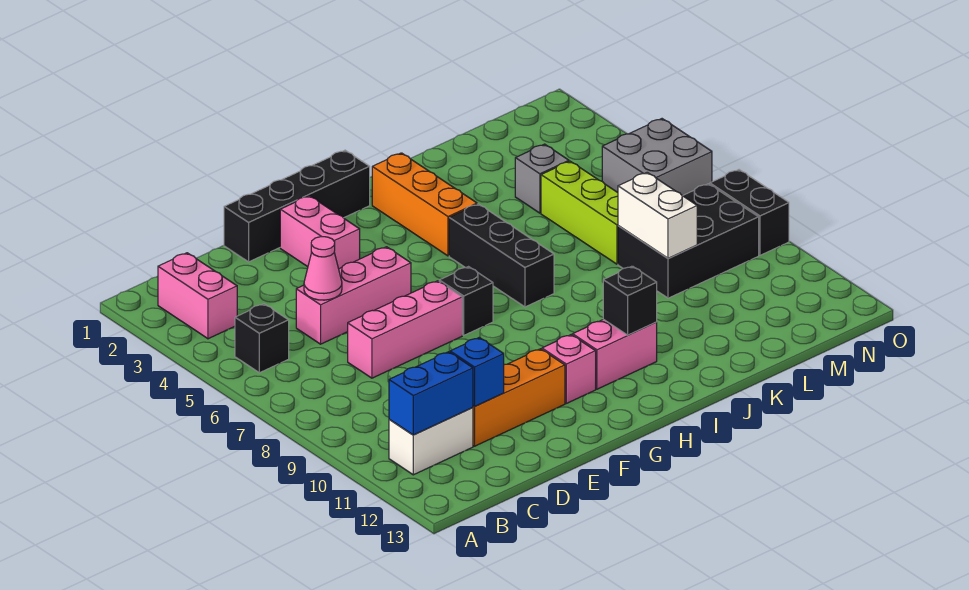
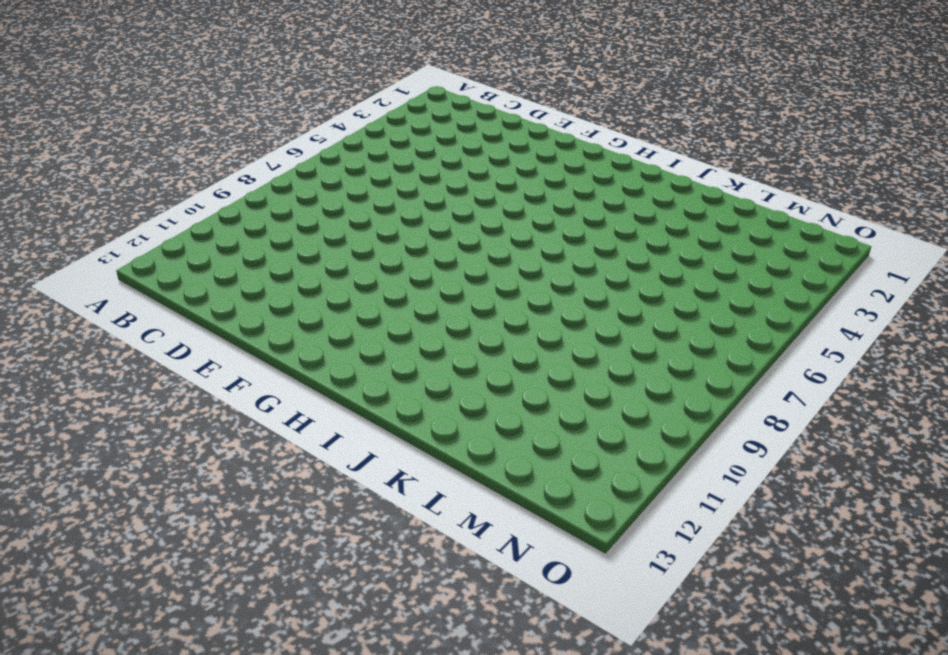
none -> pink brick B2:B3 level 1
none -> black brick B5 level 1
none -> white brick B11:C11 level 1

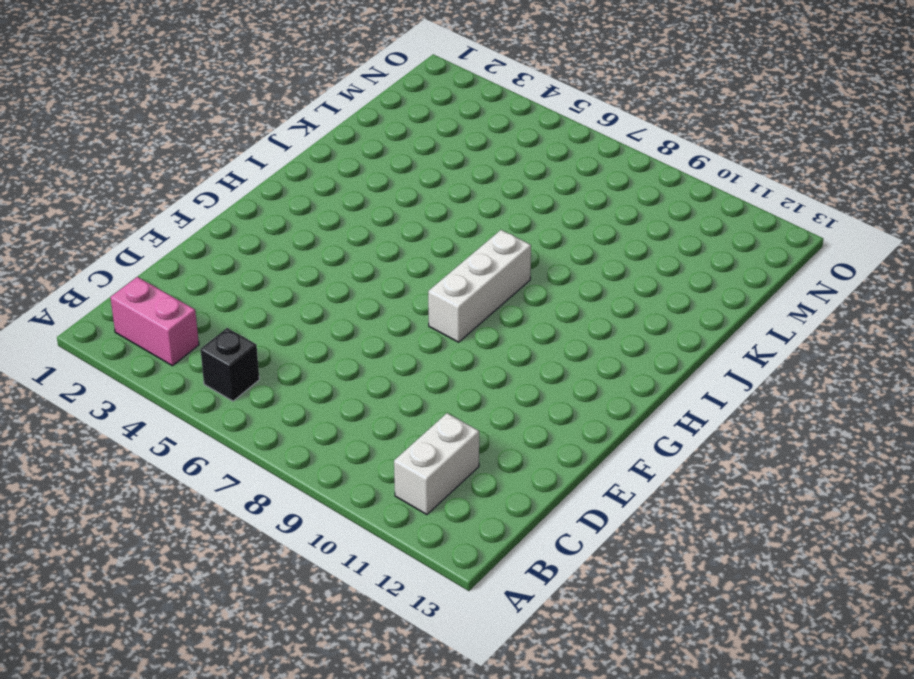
white brick G8:I8 level 1 -> none
none -> pink brick D5:F5 level 1
none -> pink brick D7:F7 level 1
none -> orange brick D11:F11 level 1

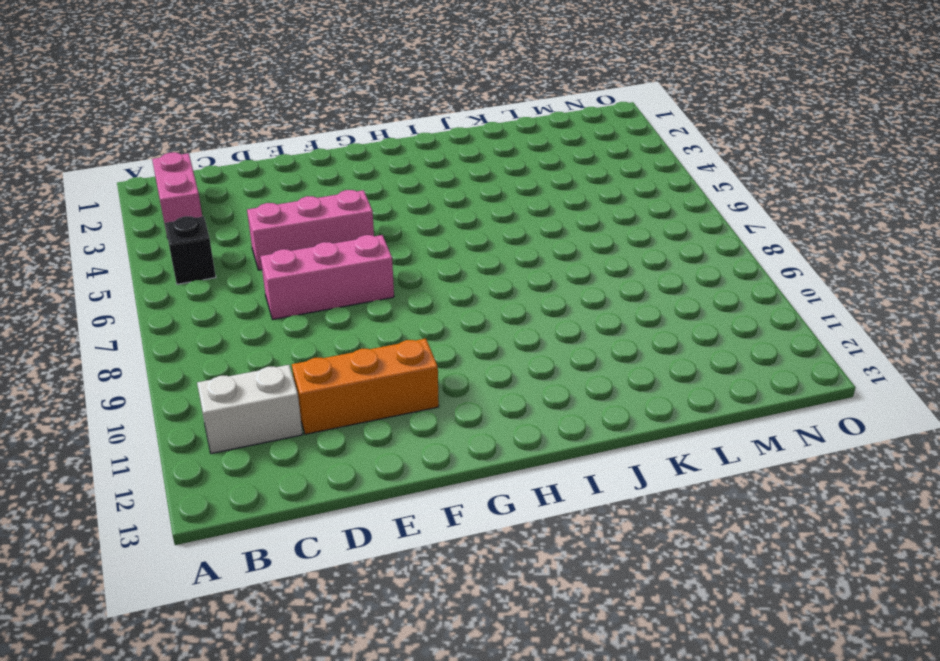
none -> black brick E1:H1 level 1
none -> pink brick F2:F3 level 1
none -> black brick G7 level 1

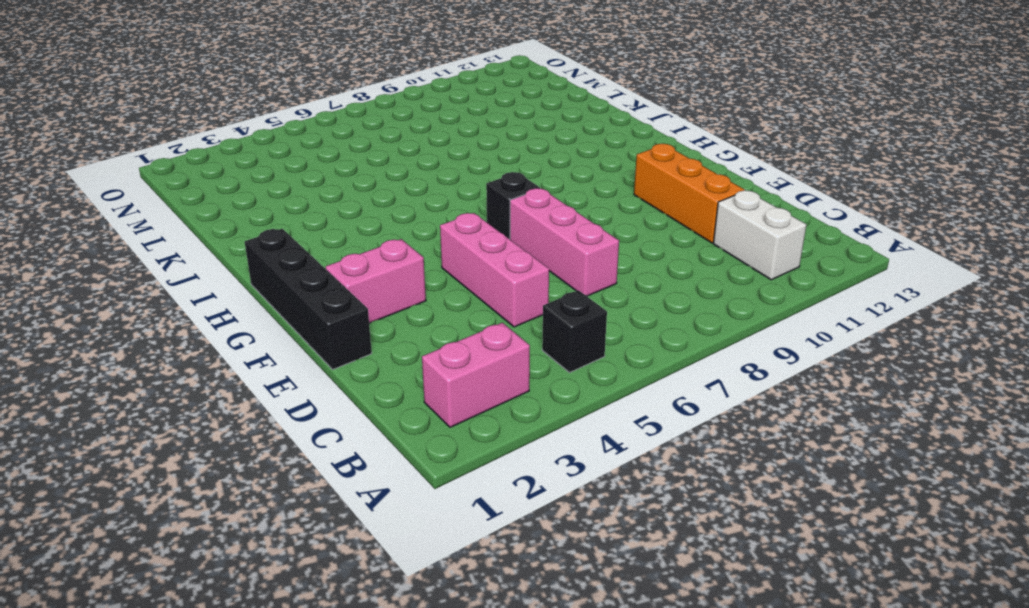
none -> pink brick G11 level 1
none -> pink brick H11:I11 level 1
none -> orange brick I2:I4 level 1

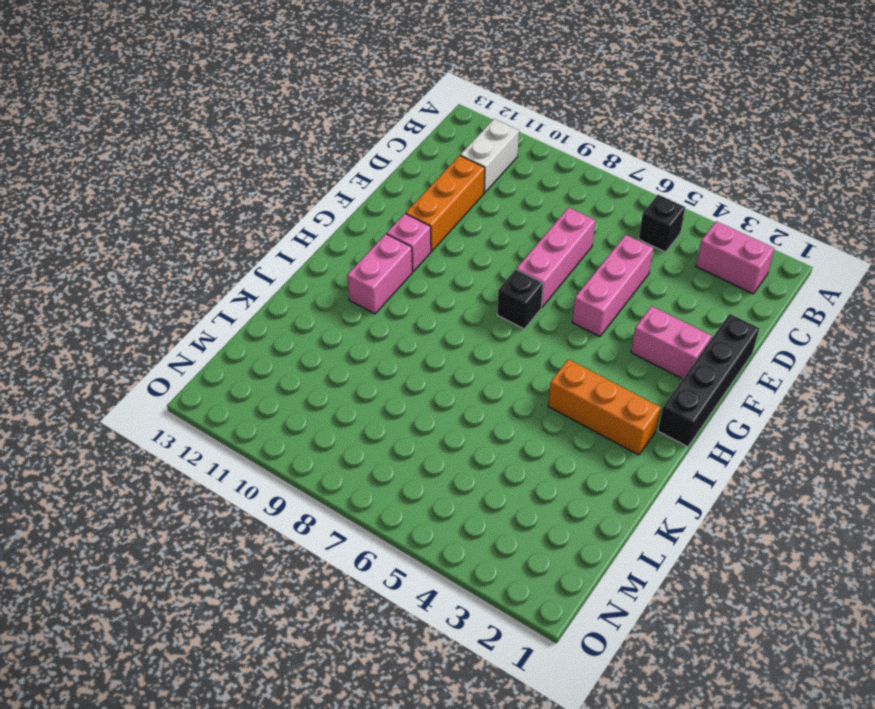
none -> black brick I5:I7 level 1
none -> grey brick L4 level 1
none -> lime brick L5:L7 level 1

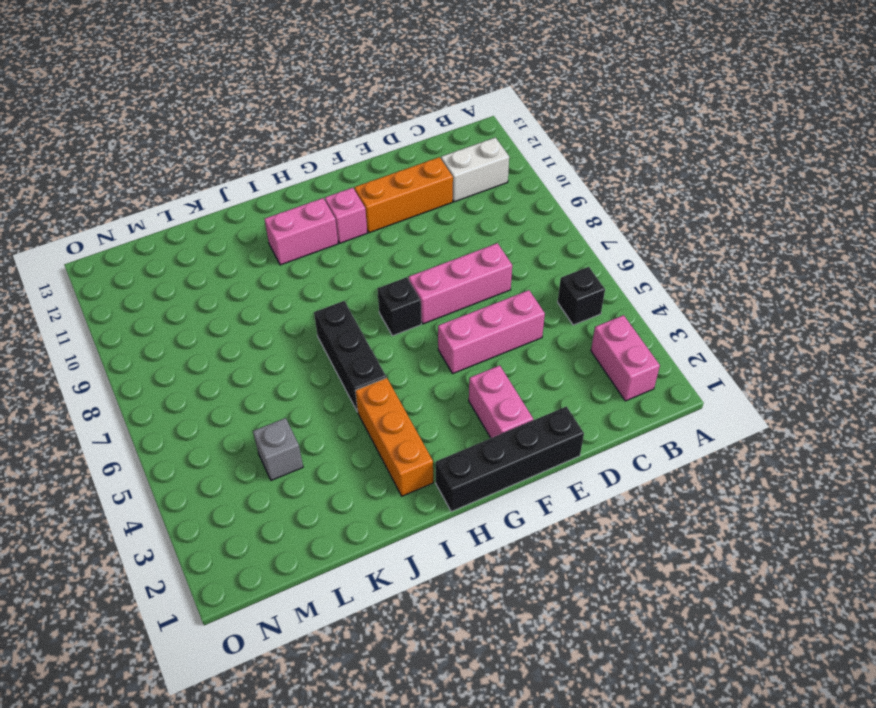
none -> lime brick L5:L7 level 1
none -> black brick L8:N9 level 1
none -> grey brick N5:O6 level 1

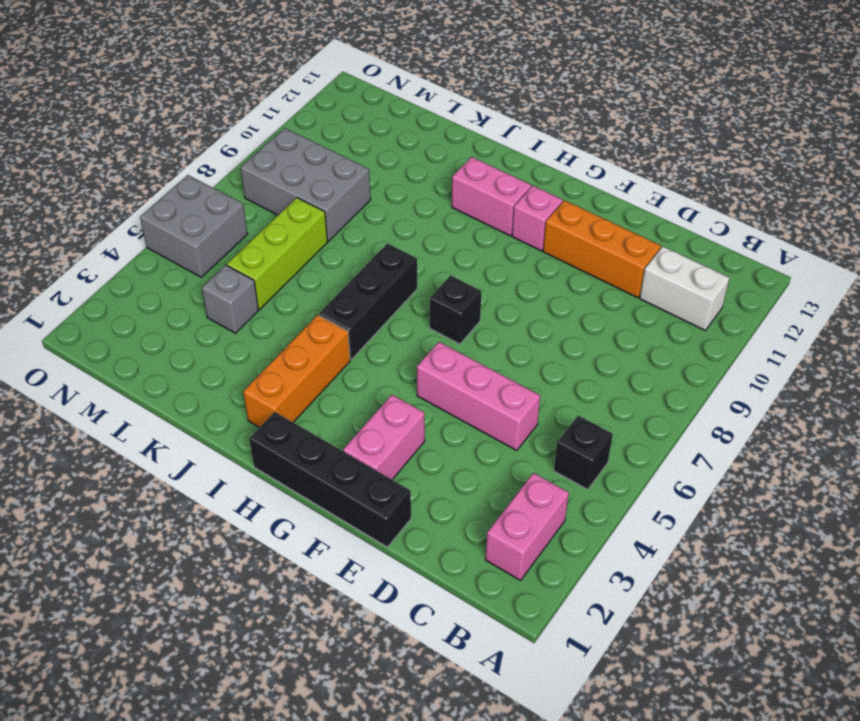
grey brick L8:N9 level 1 -> black brick L8:N9 level 1
none -> pink brick D7:F7 level 1
none -> black brick O8:O9 level 1
none -> blue brick B11:C11 level 2

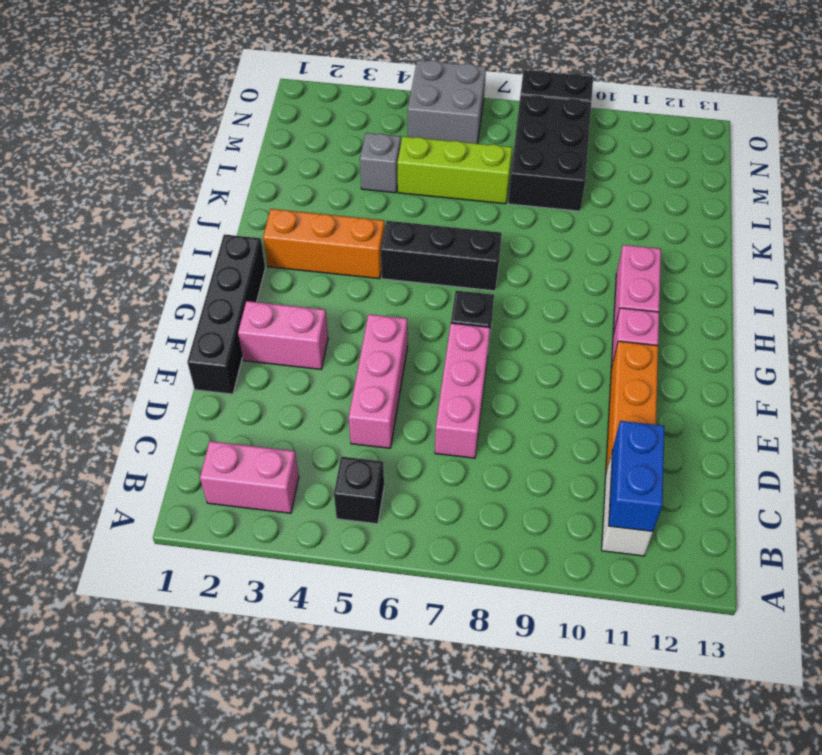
none -> pink cone D5 level 2
none -> blue brick D11 level 2
none -> black brick I11 level 2

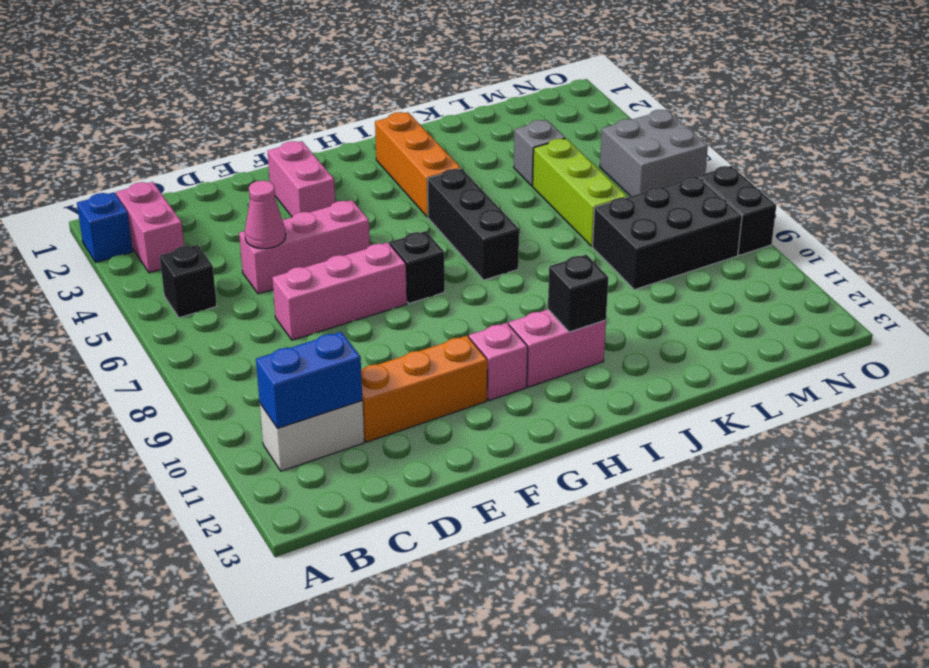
blue brick A2 level 1 -> blue brick D11 level 2
none -> black brick E1:H1 level 1
none -> white brick L8:L9 level 2

